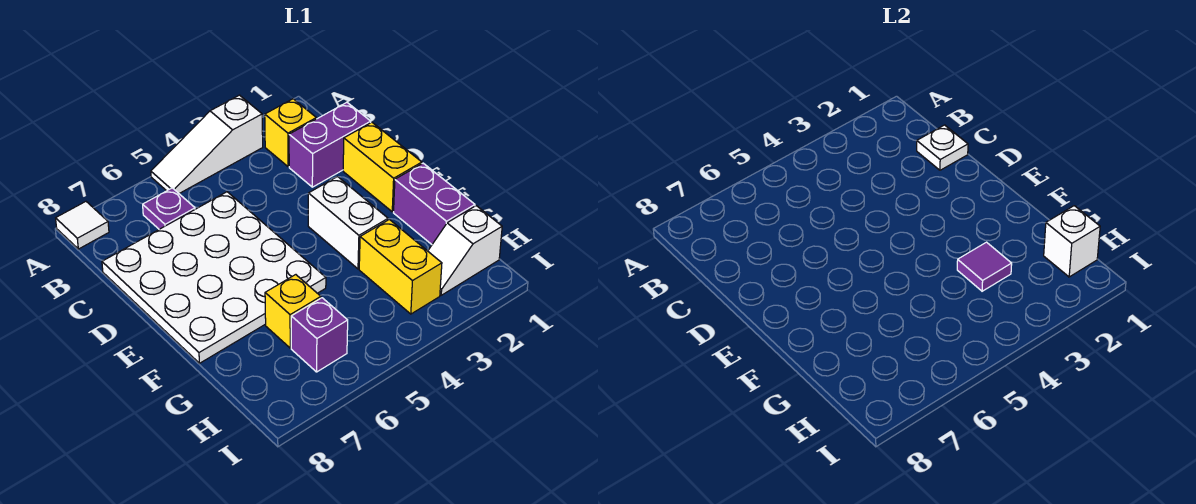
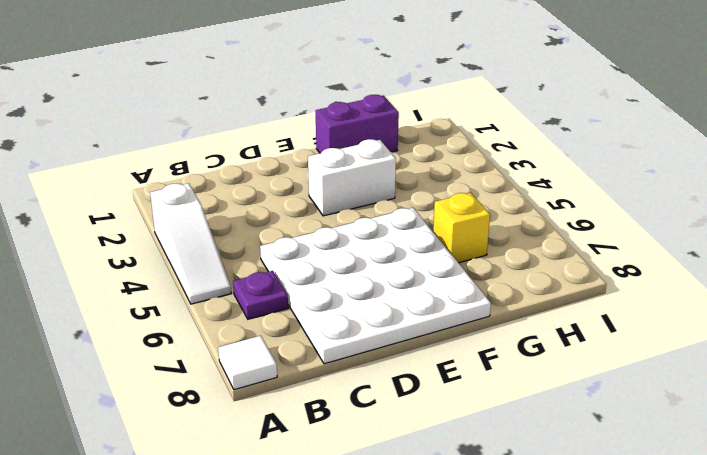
none -> yellow brick B2 level 1
none -> purple brick C1:C2 level 1
none -> yellow brick D1:E1 level 1

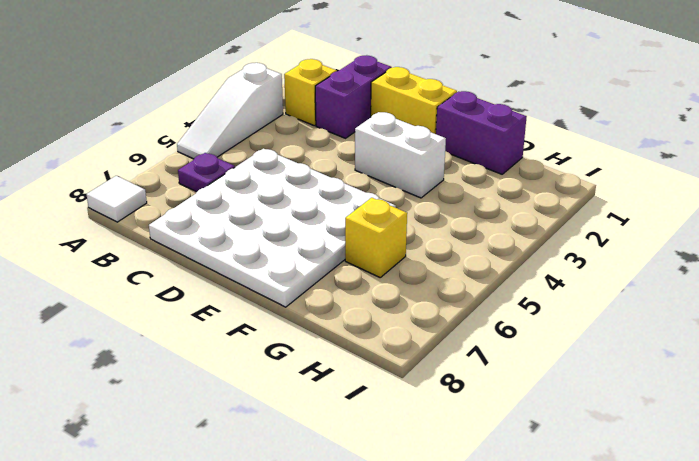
none -> yellow brick G3:H3 level 1
none -> white slope H1:H2 level 1 top 1
none -> purple brick H6 level 1

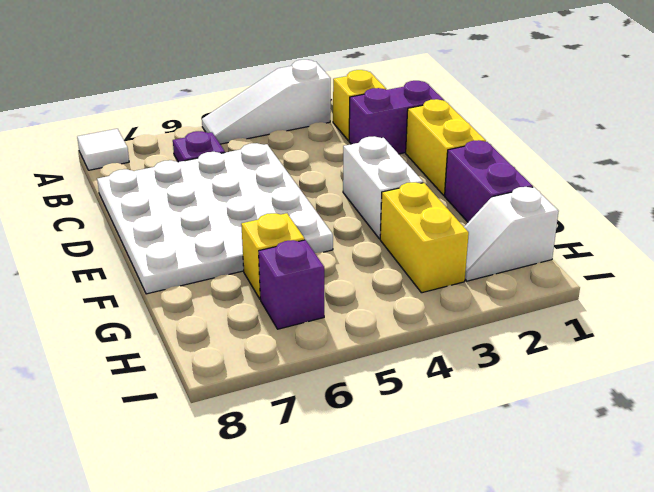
none -> white plate C1 level 2
none -> purple tile G3 level 2
none -> white brick H1 level 2

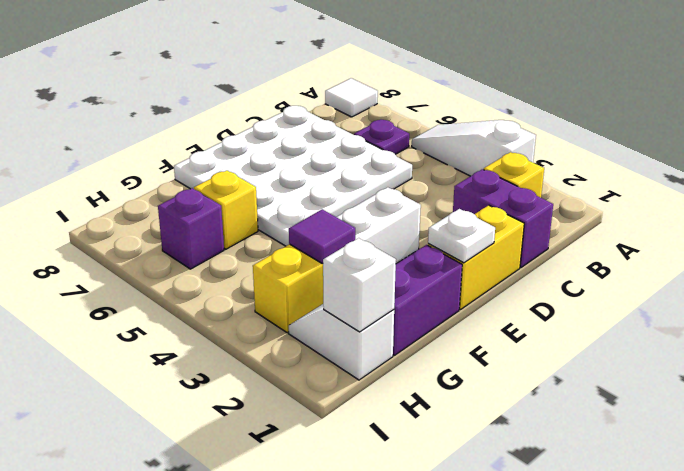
white plate E1 level 2 -> white plate C1 level 2

